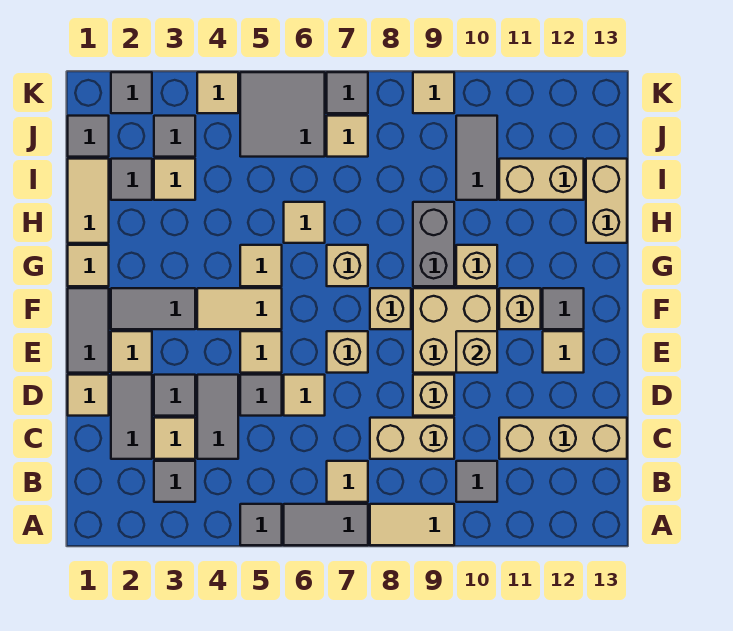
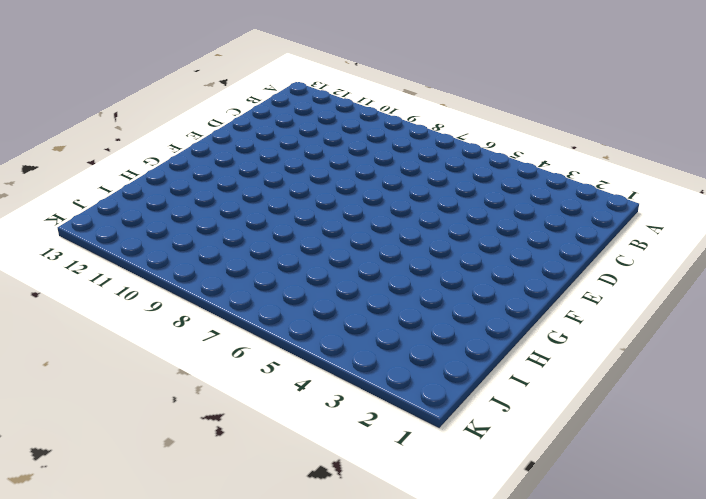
none -> grey tile A5 level 1
none -> grey tile A6:A7 level 1
none -> tan tile A8:A9 level 1
none -> grey tile B3 level 1

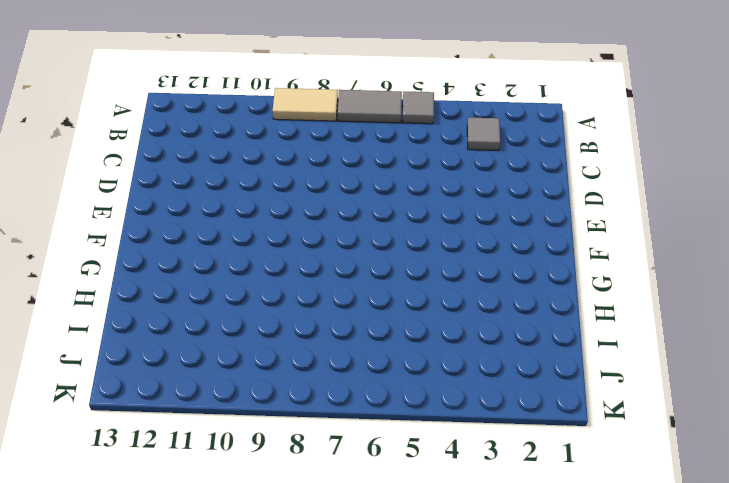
none -> tan tile B7 level 1
none -> grey tile B10 level 1
none -> grey tile C2:D2 level 1
none -> tan tile C3 level 1

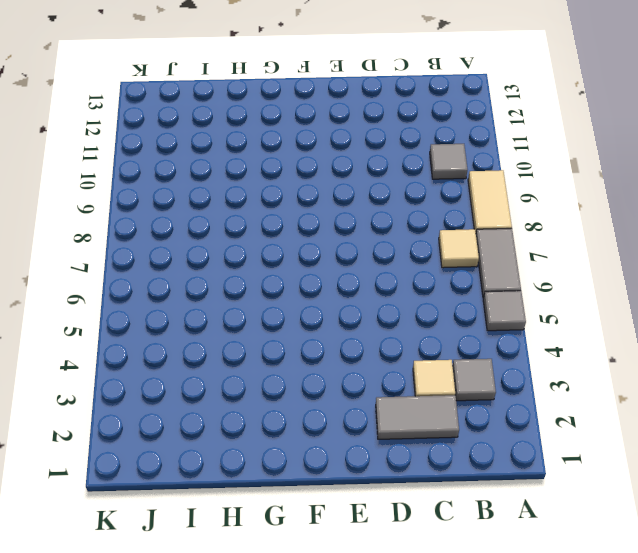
none -> grey tile C4:D4 level 1
none -> tan brick C8:C9 level 1
none -> tan brick C11:C13 level 1
none -> tan tile D1 level 1

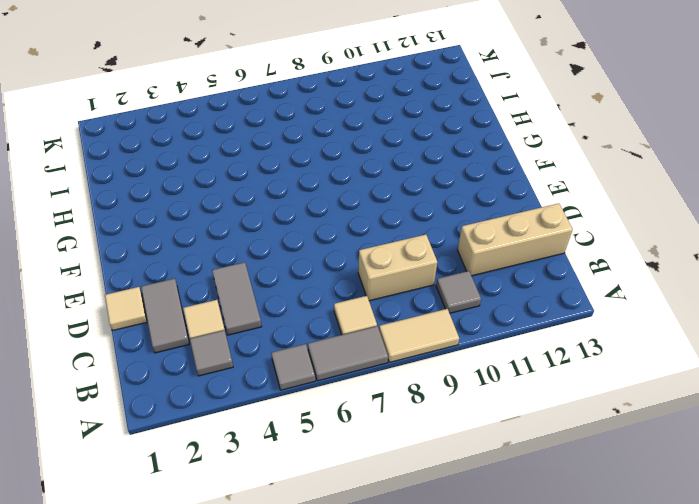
none -> grey tile D3 level 1
none -> grey tile D5 level 1
none -> tan tile D6 level 1
none -> tan brick D9 level 1

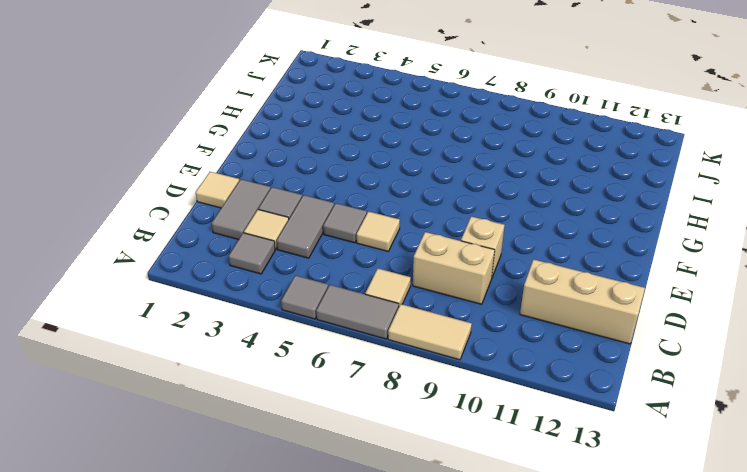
none -> grey tile B10 level 1
none -> grey tile E1:F1 level 1
none -> tan tile E2 level 1
none -> tan tile E5 level 1

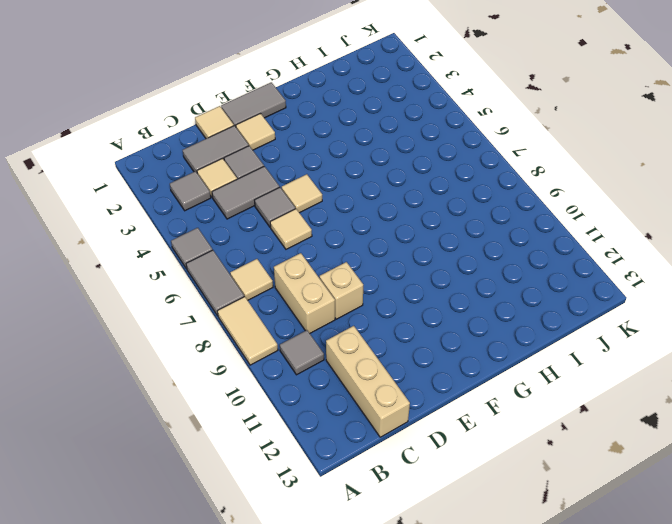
none -> tan brick E7 level 1
none -> tan brick E9:F10 level 1
none -> tan tile E12 level 1
none -> grey tile F2:F3 level 1

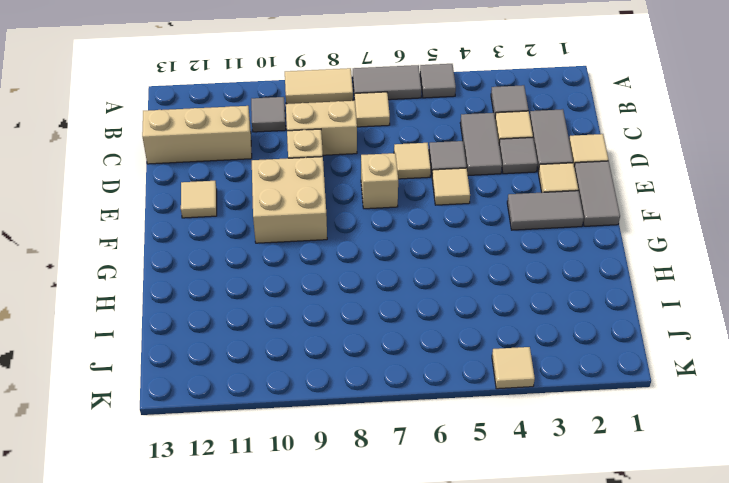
none -> tan tile F4:F5 level 1
none -> tan brick F8 level 1
none -> tan brick F11 level 1
none -> grey tile F12 level 1

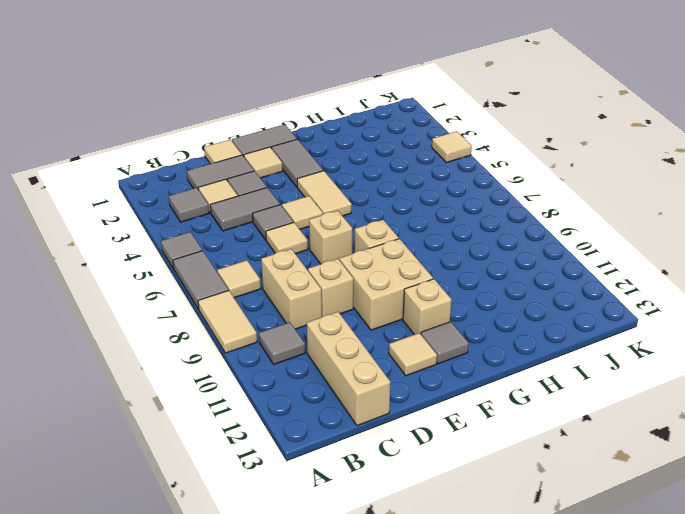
none -> tan tile G1 level 1
none -> tan tile G5 level 1
none -> tan brick G7 level 1
none -> grey brick G9:H9 level 1

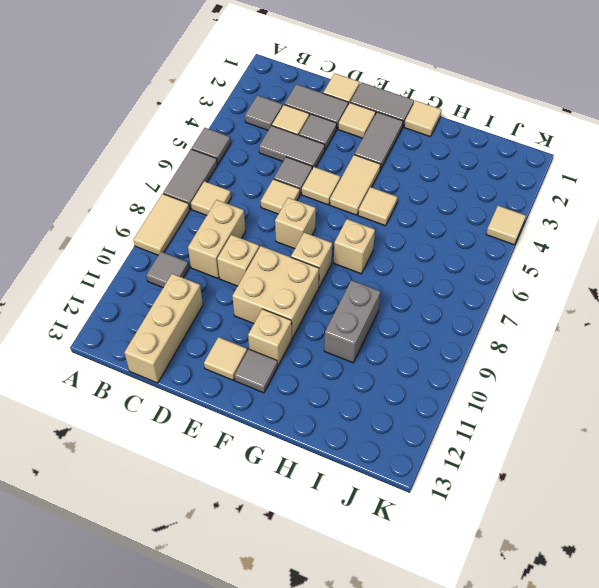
grey brick H9:H10 level 1 -> grey brick G9:H9 level 1
none -> tan brick G10 level 1
none -> tan tile H1:I1 level 1
none -> tan tile H6 level 1
none -> tan brick H13:I13 level 1

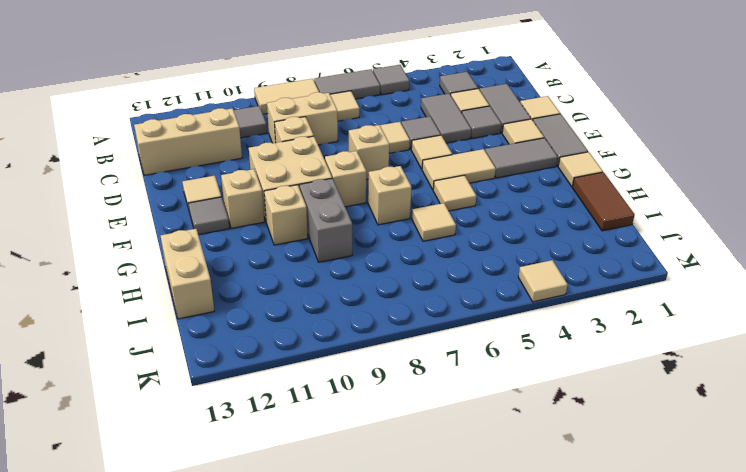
brown tile H1:I1 level 1 -> tan tile H1:I1 level 1
none -> grey tile I2 level 1
none -> tan tile I3 level 1
none -> grey tile I10:J10 level 1
none -> tan brick I11:I12 level 1

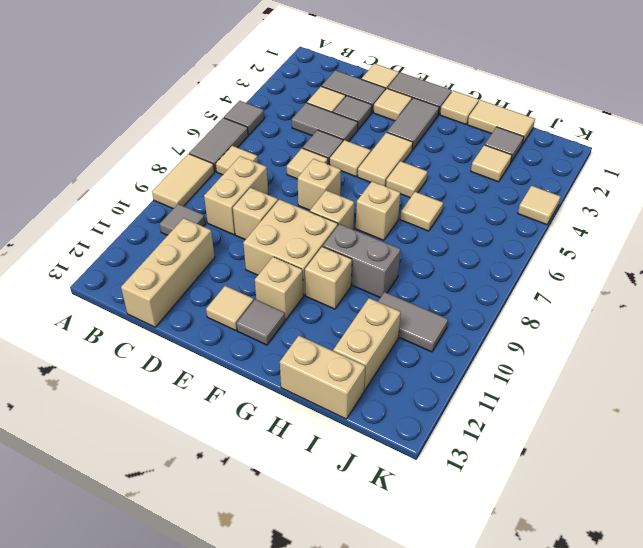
none -> grey tile B3 level 1
none -> grey tile J1 level 1
none -> grey tile J3 level 1
none -> grey tile J5:K6 level 1

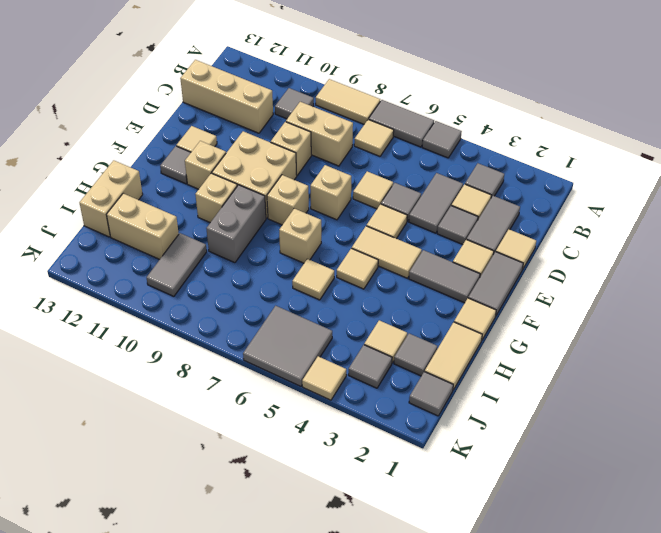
none -> tan tile J7 level 1
none -> grey tile K2 level 1
none -> grey tile K7 level 1
none -> tan tile K9 level 1

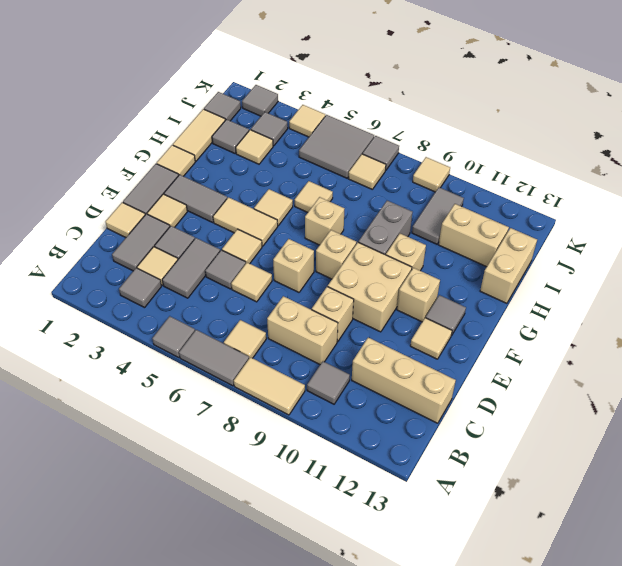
none -> tan brick E10 level 2

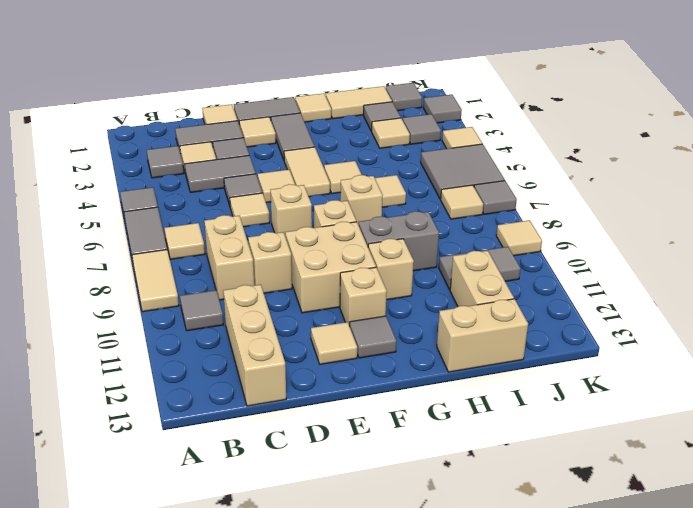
none -> tan brick E10 level 2

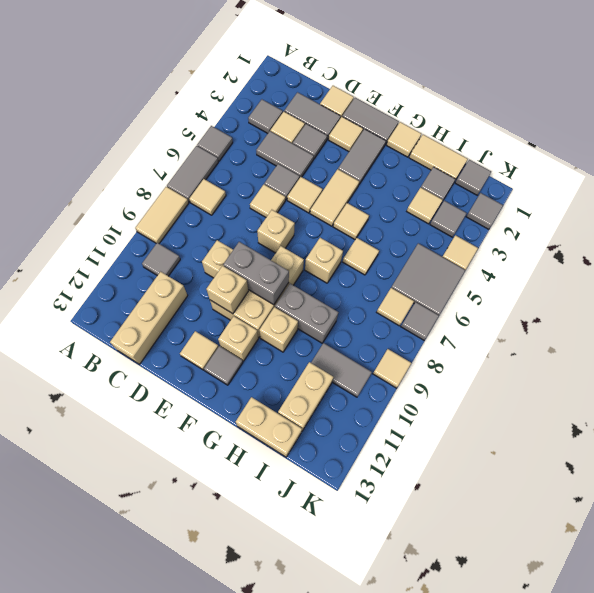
grey brick E9:F9 level 2 -> none
none -> tan brick C8:C9 level 1

